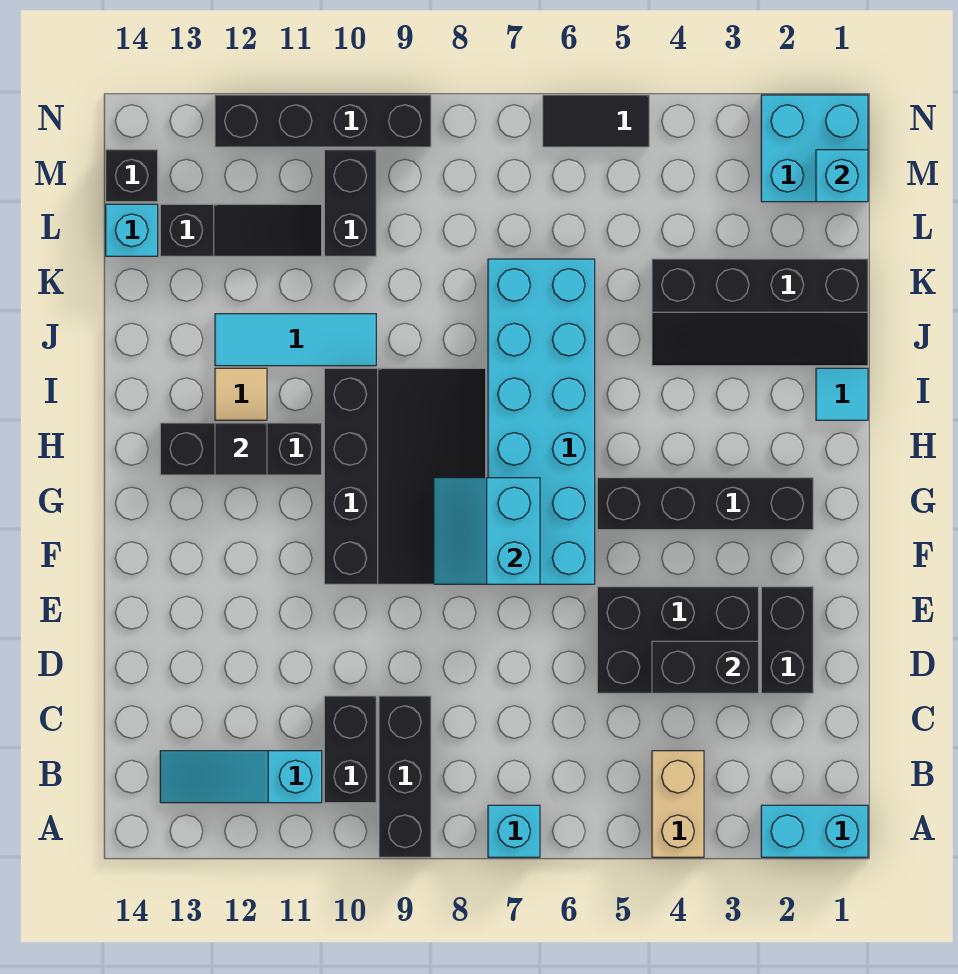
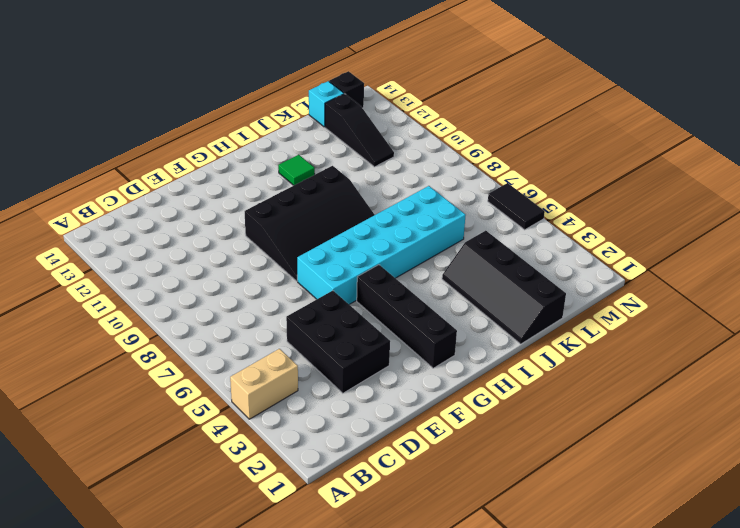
green tile I12 level 1 -> tan tile I12 level 1
none -> cyan brick A1:A2 level 1
none -> cyan brick A7 level 1
none -> black brick A9:C9 level 1

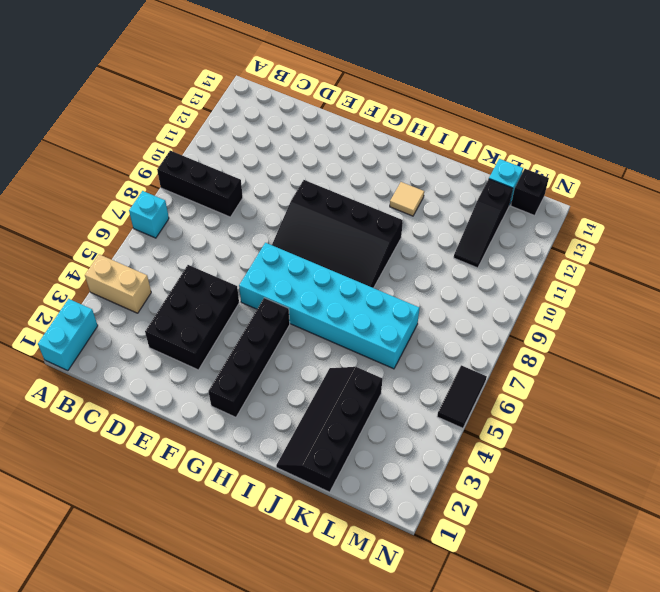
none -> black brick B10:C10 level 1
none -> cyan slope B11:B13 level 1 top 11
none -> black brick D2:E2 level 1

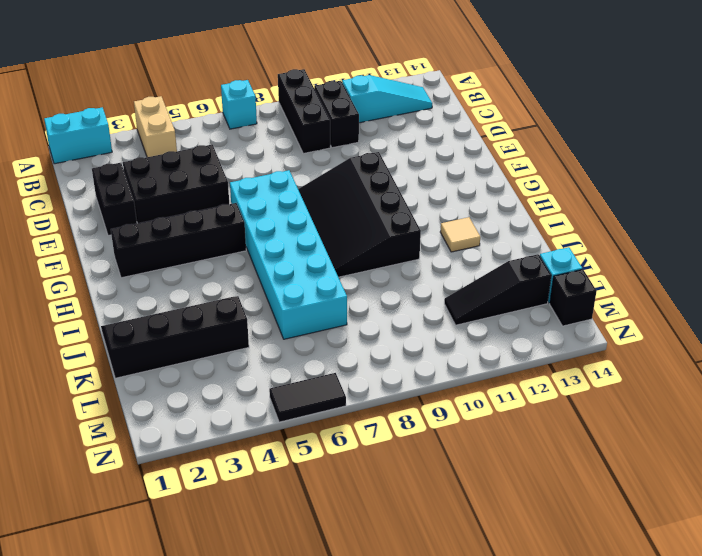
none -> black brick H11:H13 level 1
none -> cyan tile I1 level 1
none -> cyan tile J10:J12 level 1

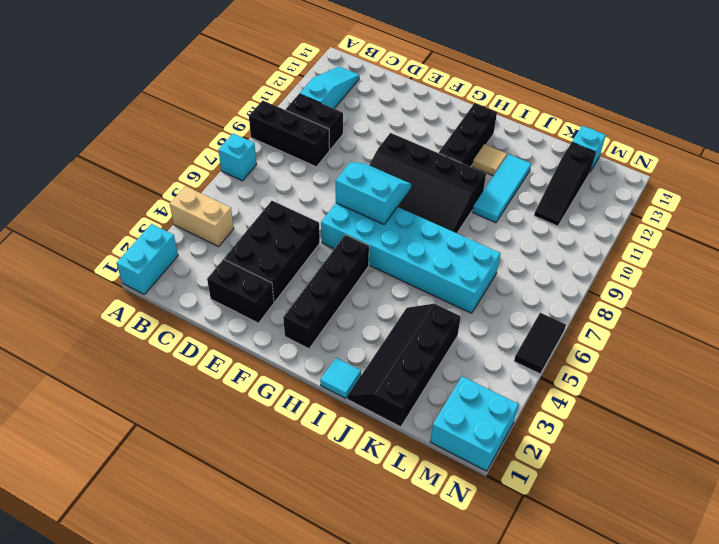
none -> black brick L10:M10 level 1
none -> black brick M14 level 1
none -> black brick N9:N12 level 1

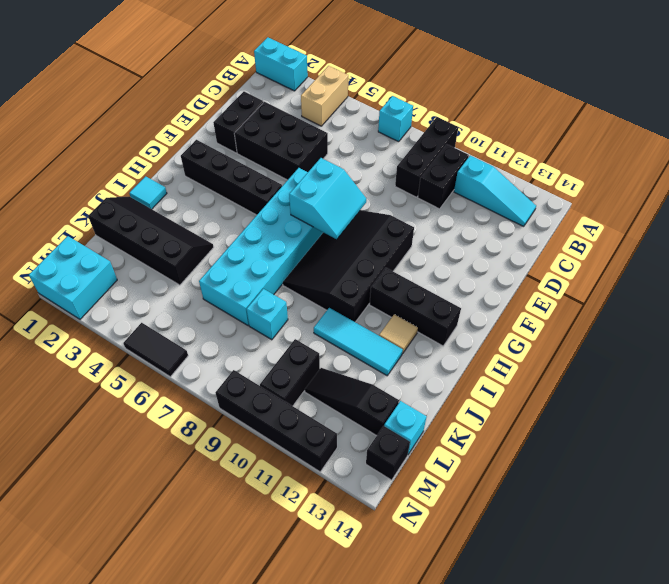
cyan brick K8 level 1 -> cyan brick M1 level 2
none -> black brick D3:D4 level 2
none -> black tile H12 level 2

